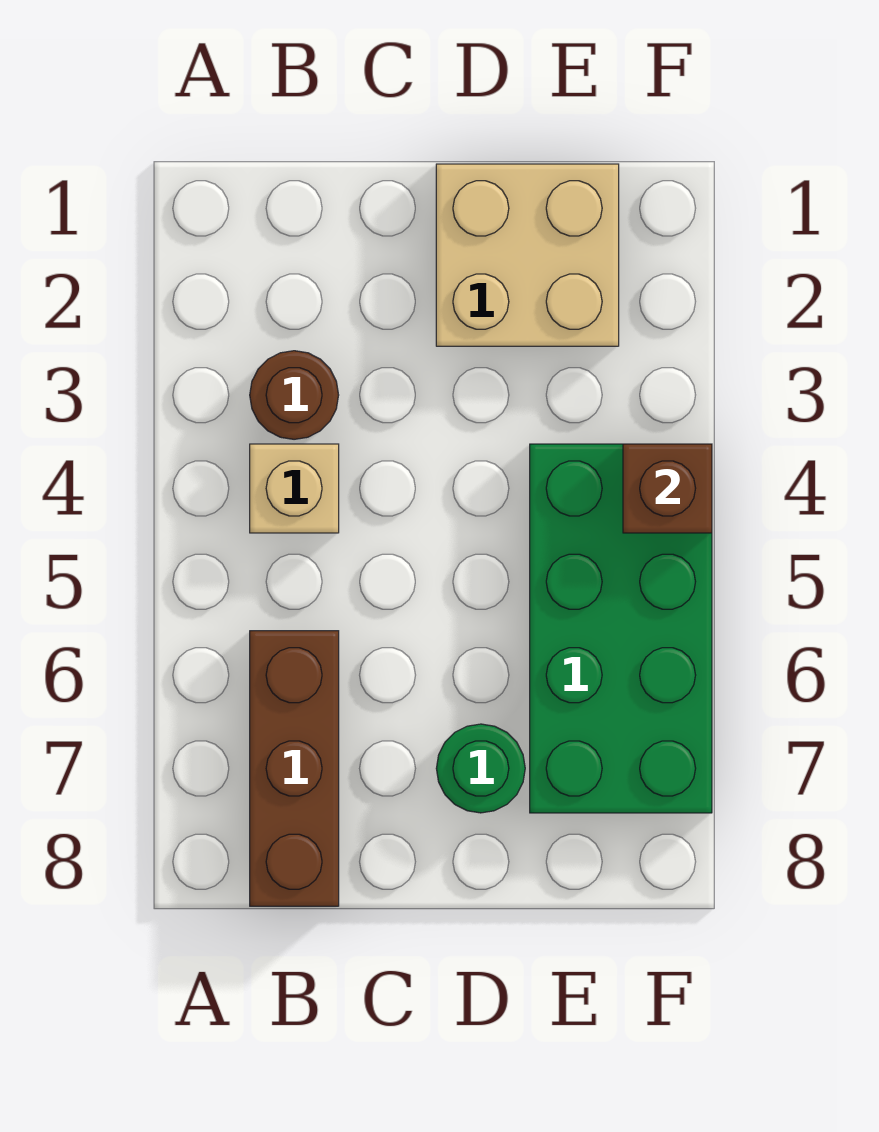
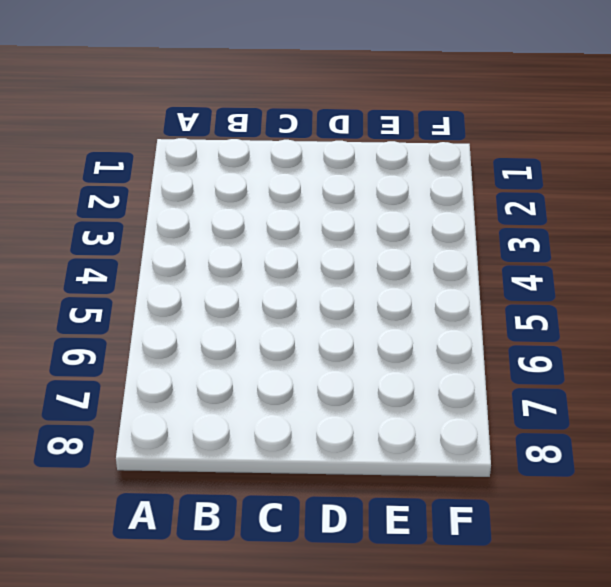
none -> brown round brick B3 level 1
none -> tan brick B4 level 1

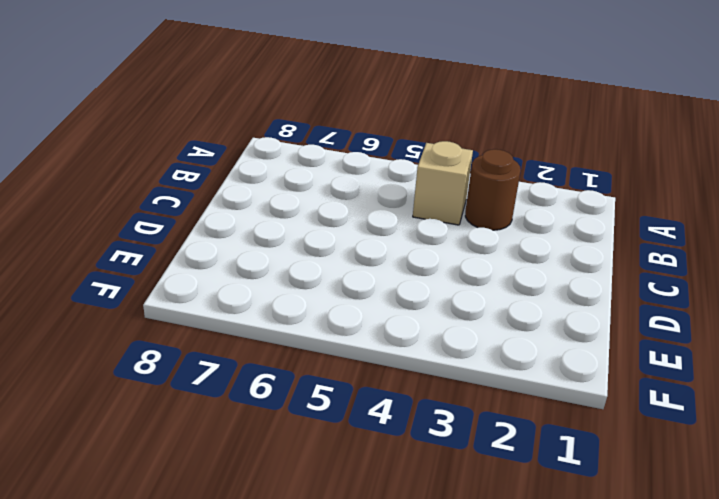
none -> brown brick B6:B8 level 1
none -> tan brick D1:E2 level 1

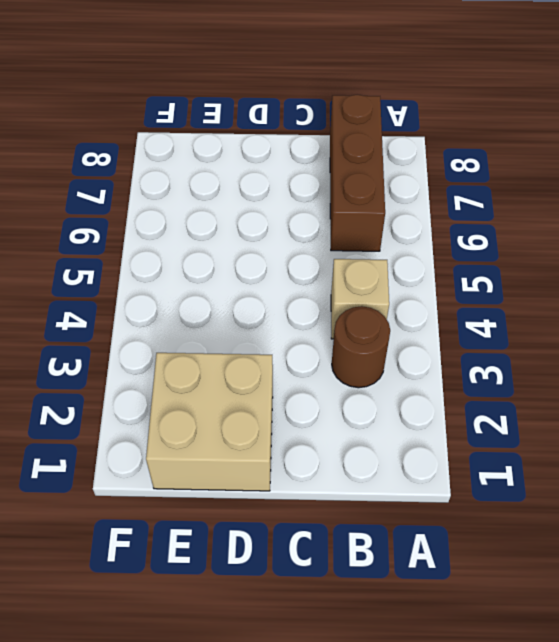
none -> green round brick D7 level 1
none -> green brick E4:F7 level 1

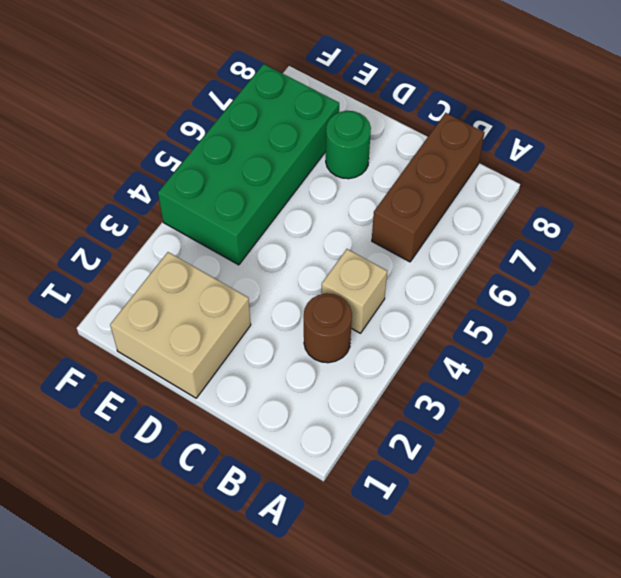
none -> brown brick F4 level 2

